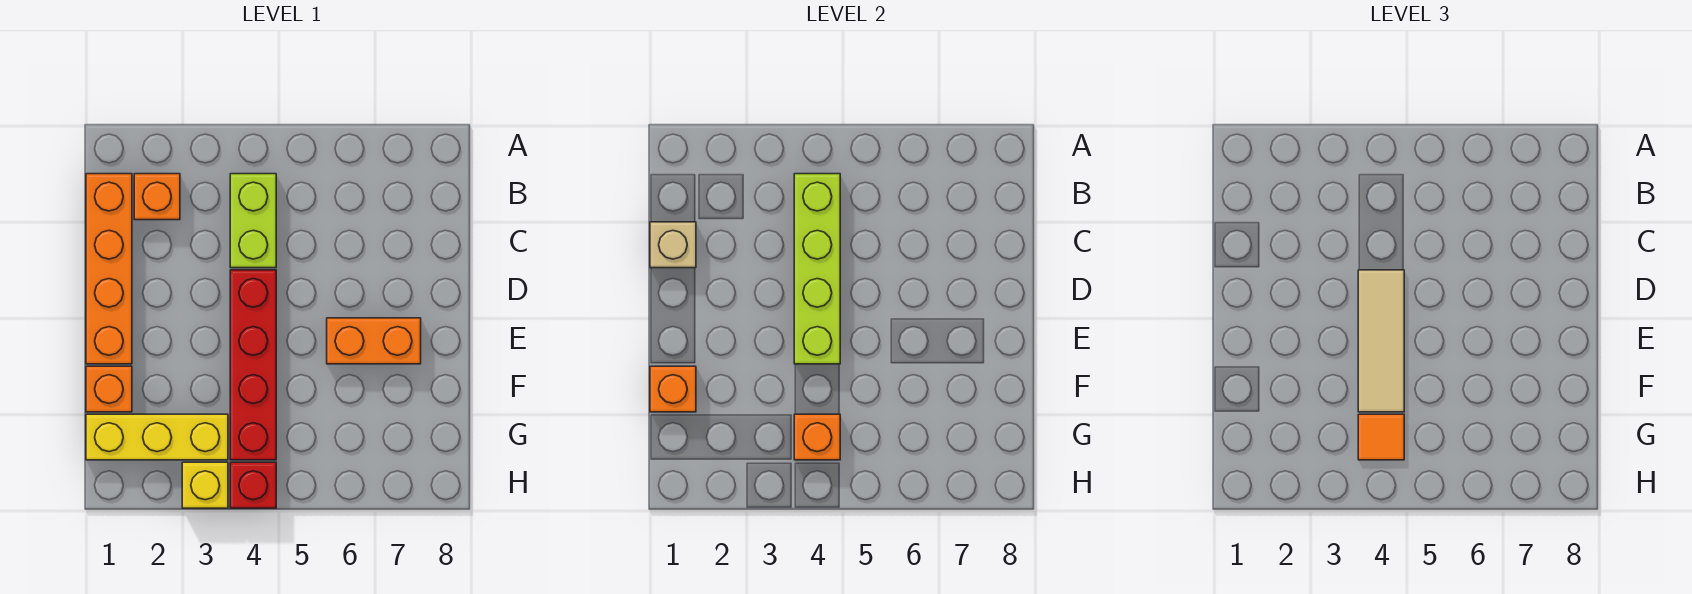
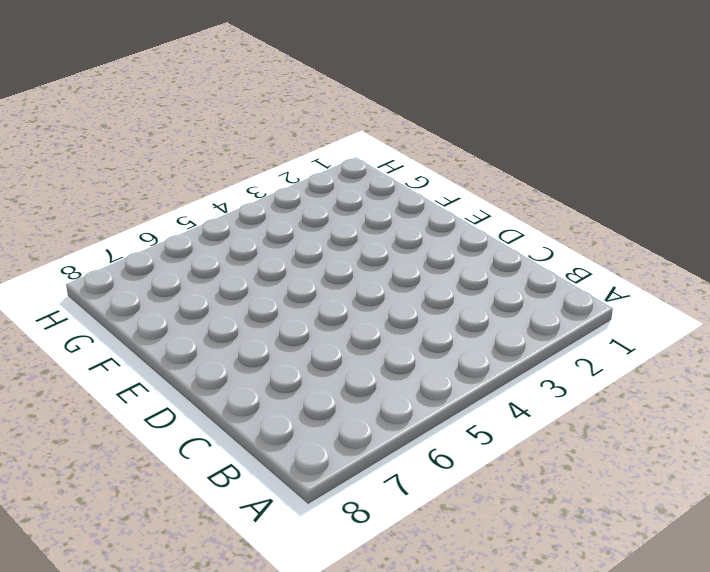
none -> orange brick B1:E1 level 1
none -> orange brick B2 level 1
none -> lime brick B4:C4 level 1

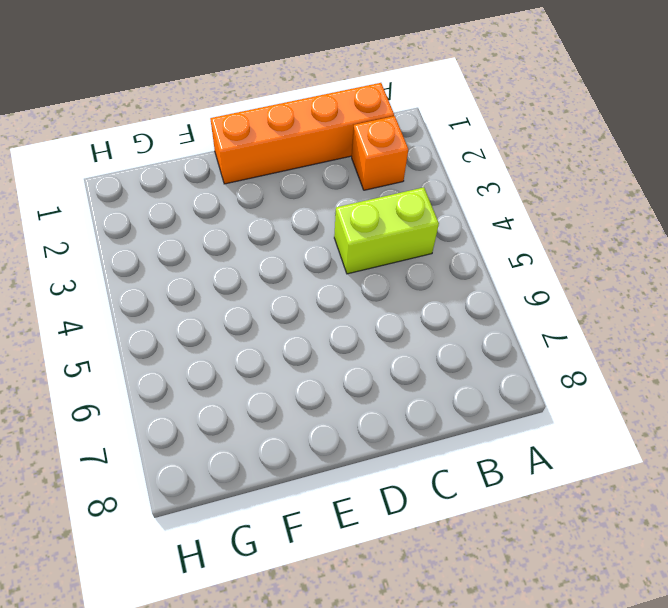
none -> red brick D4:G4 level 1
none -> orange brick E6:E7 level 1
none -> orange brick F1 level 1

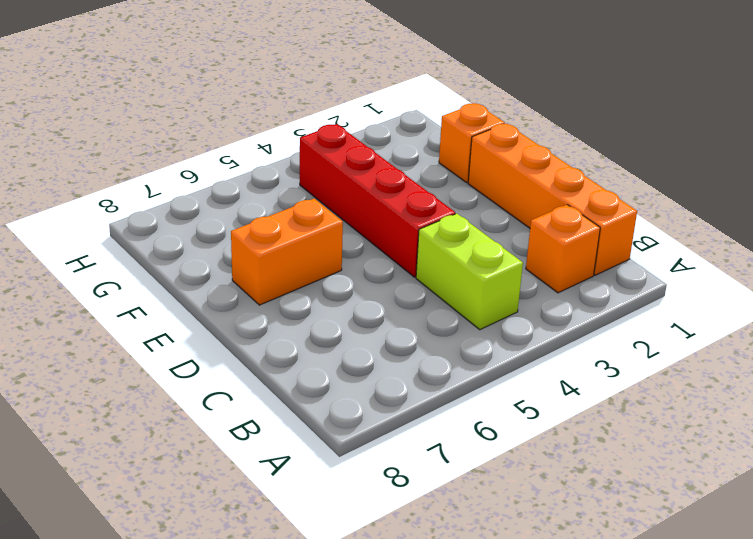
none -> yellow brick G1:G3 level 1
none -> yellow brick H3 level 1
none -> red brick H4 level 1

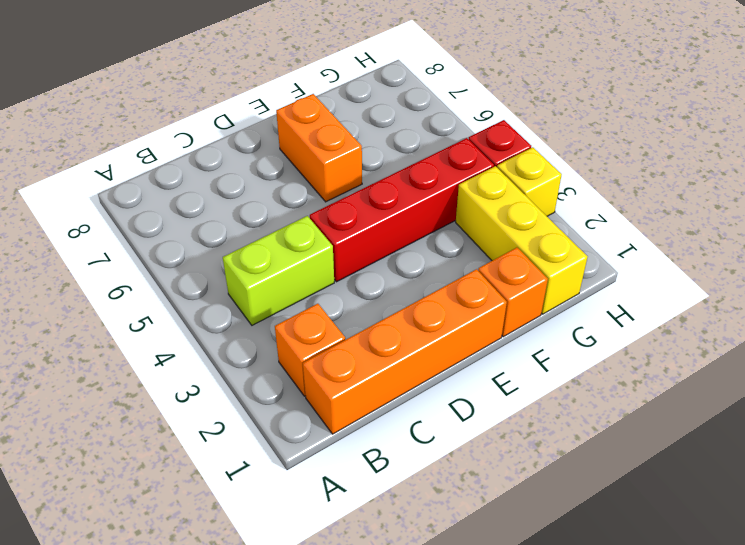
none -> lime brick B4:E4 level 2
none -> tan brick C1 level 2
none -> orange brick F1 level 2

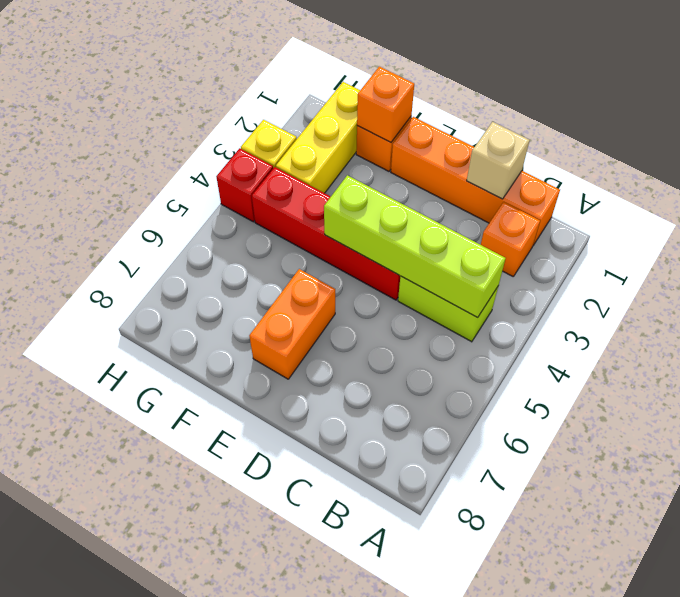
none -> orange brick G4 level 2
none -> tan tile D4:F4 level 3
none -> orange tile G4 level 3

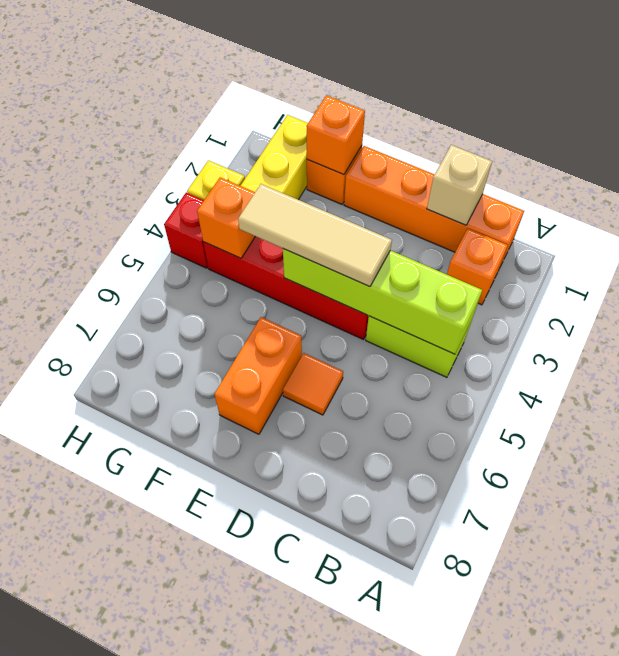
orange tile D6 level 1 -> orange tile G4 level 3

